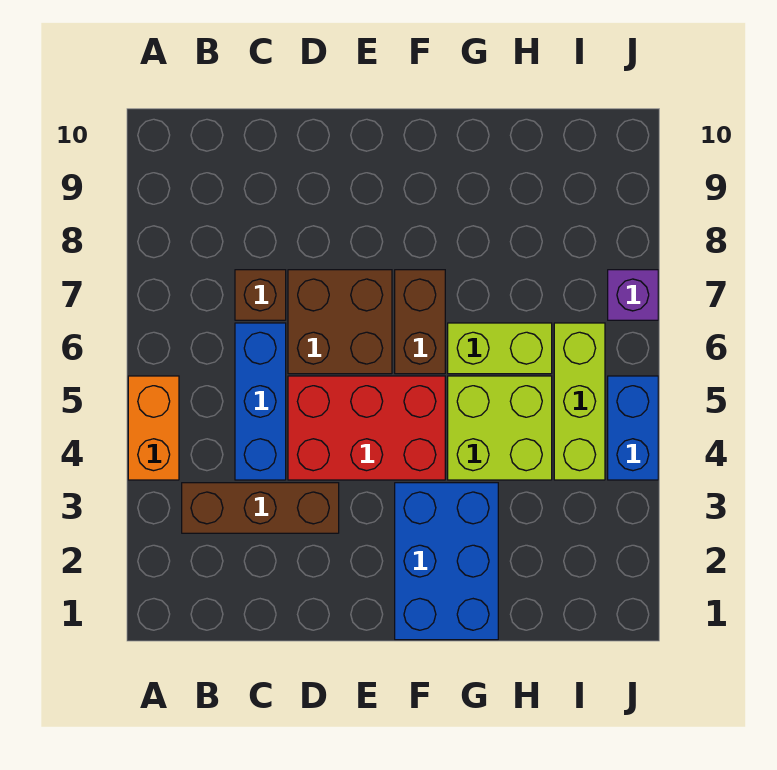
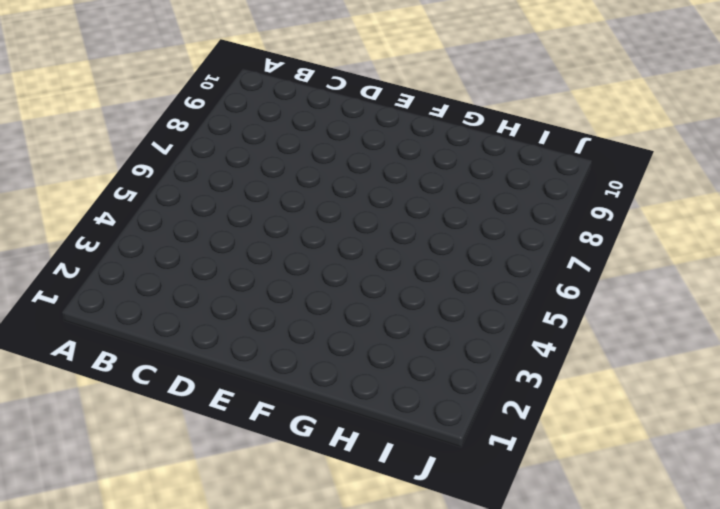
none -> orange brick A4:A5 level 1
none -> brown brick B3:D3 level 1
none -> blue brick C4:C6 level 1

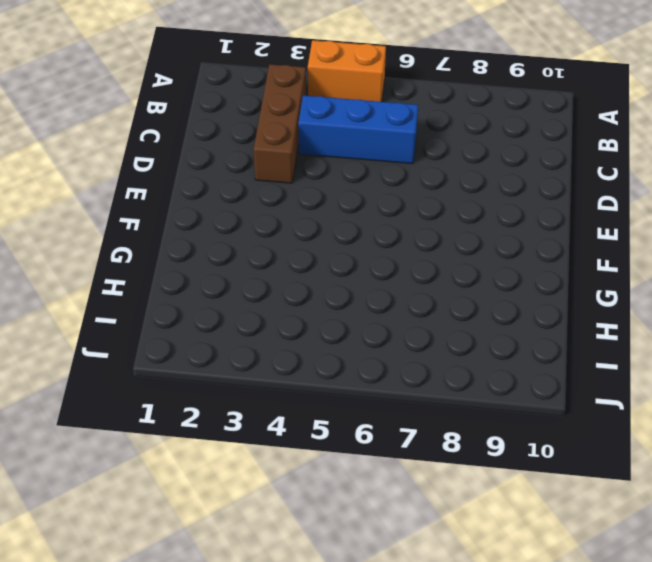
none -> brown brick C7 level 1
none -> red brick D4:F5 level 1
none -> brown brick D6:E7 level 1

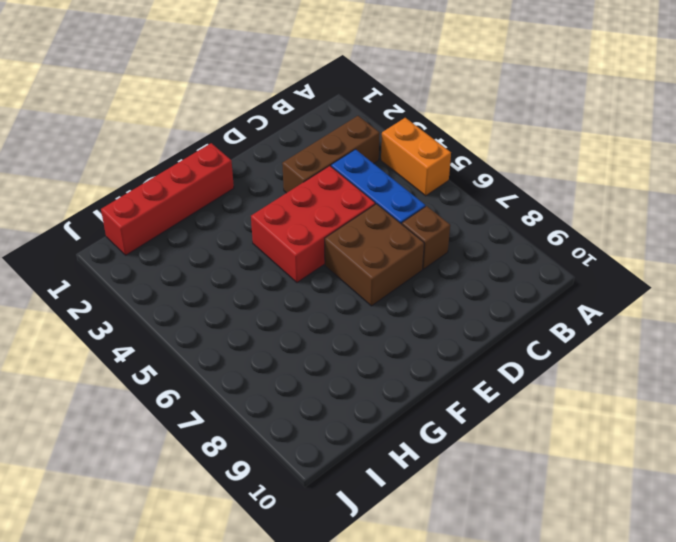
red brick F1:I1 level 1 -> blue brick F1:G3 level 1
none -> brown brick F6:F7 level 1
none -> lime brick G4:H5 level 1
none -> lime brick G6:H6 level 1

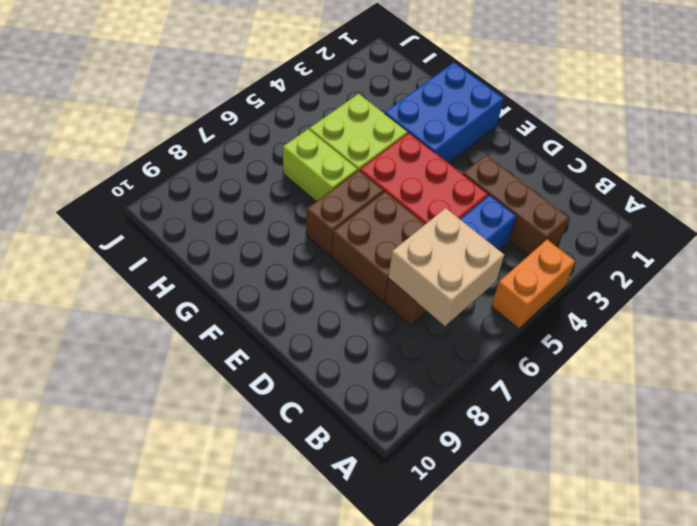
tan brick B6:C7 level 2 -> none
none -> lime brick I4:I6 level 1
none -> blue brick J4:J5 level 1
none -> purple brick J7 level 1

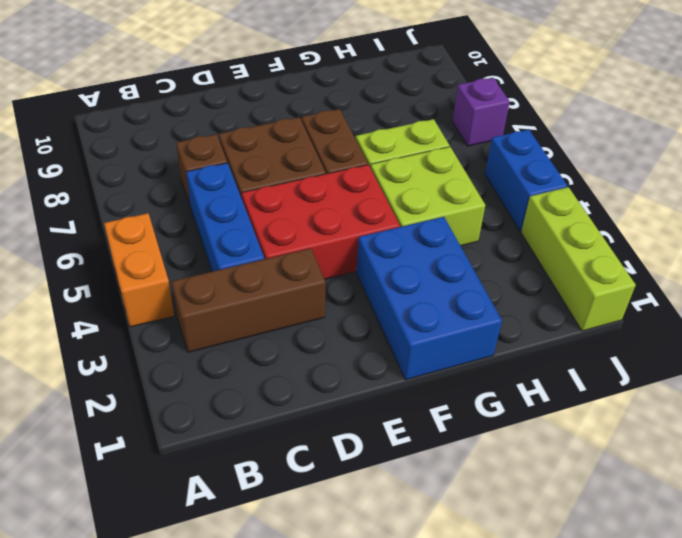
lime brick J1:J3 level 1 -> lime brick I4:I6 level 1

